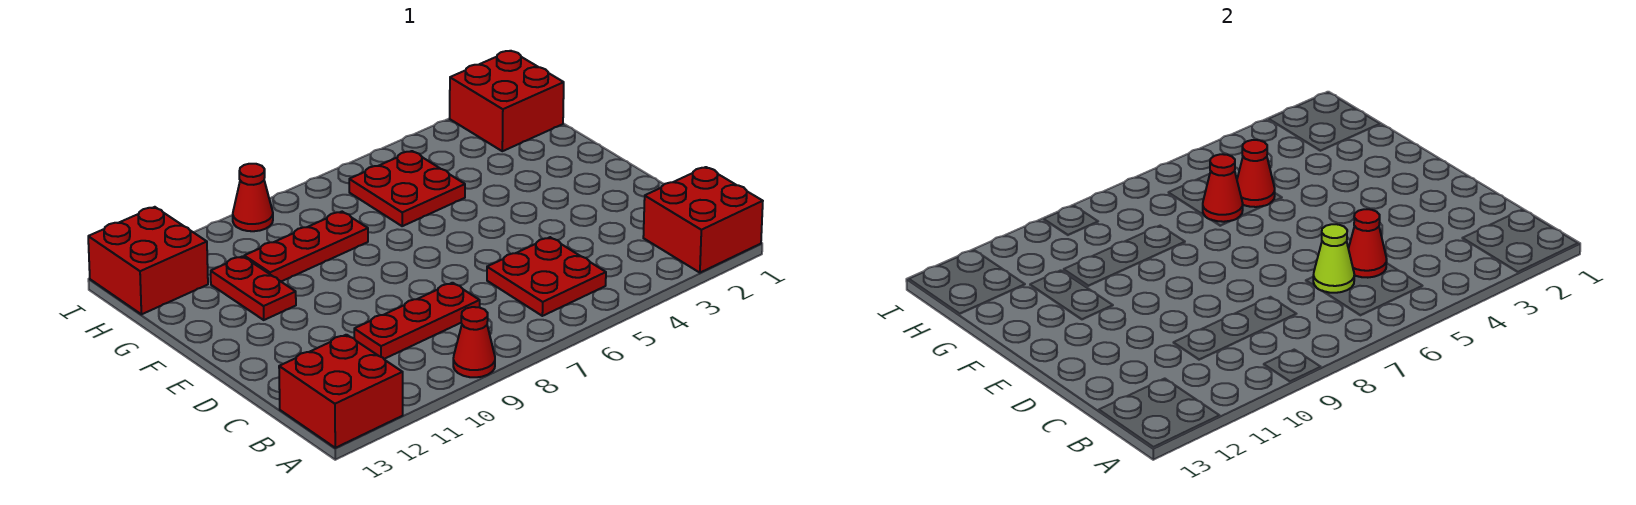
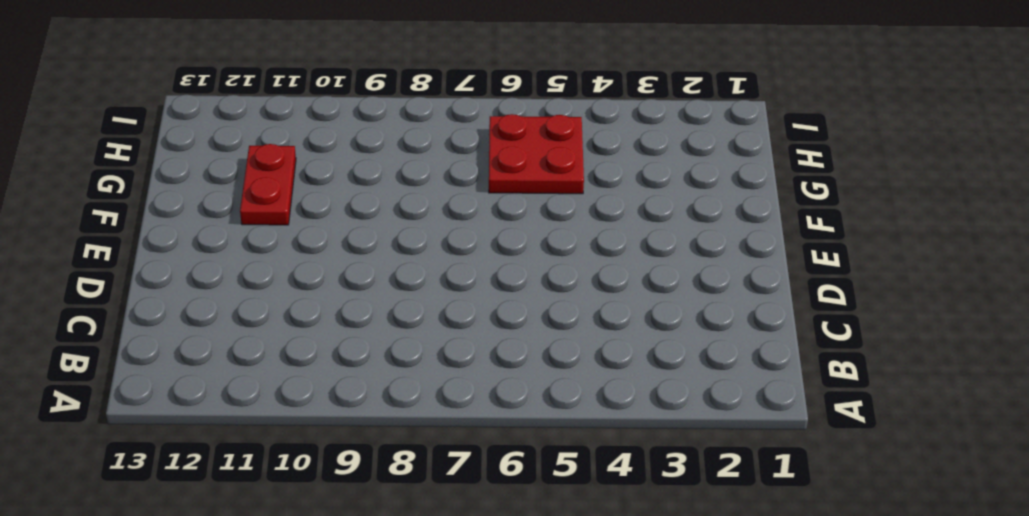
none -> red brick A1:B2 level 1
none -> red cone A9 level 1
none -> red brick A12:B13 level 1

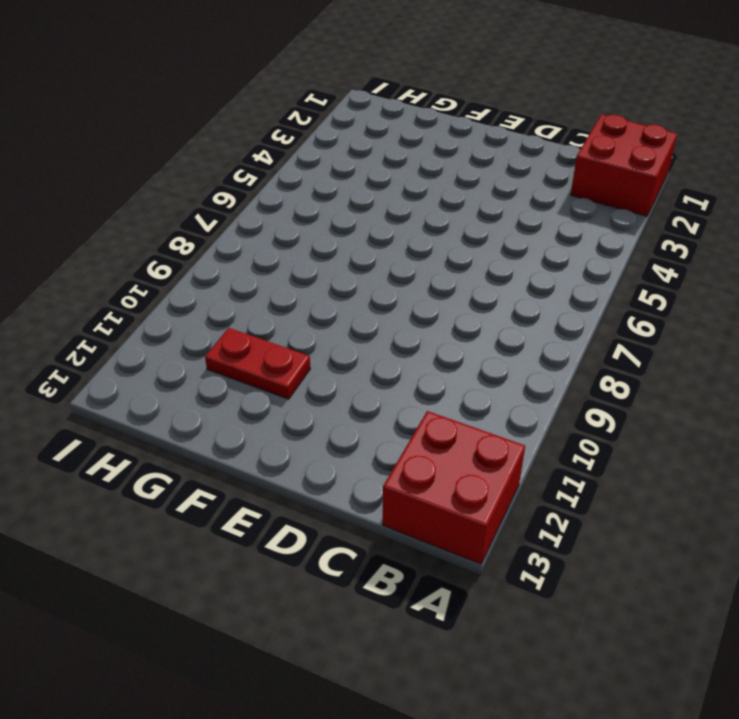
none -> red cone A9 level 1
none -> red plate B5:C6 level 1
none -> red plate C8:C10 level 1

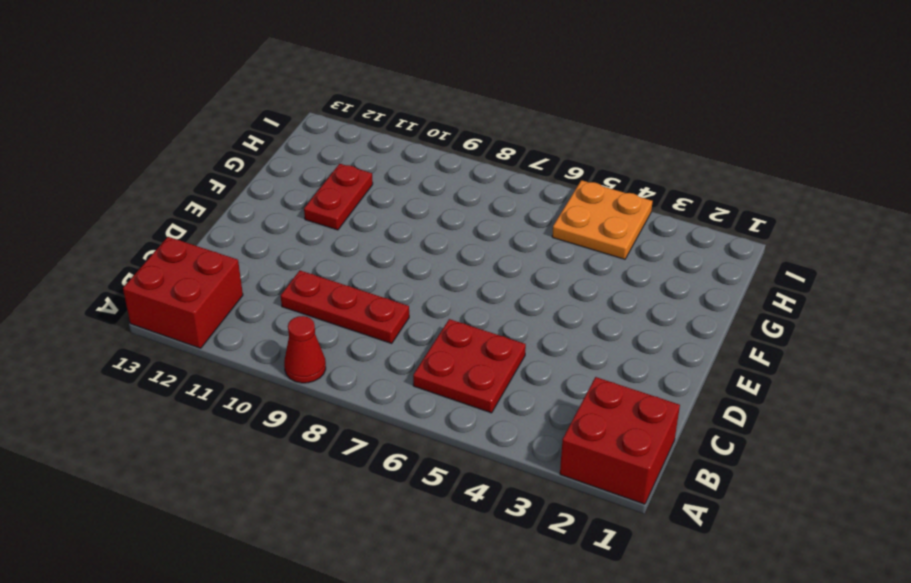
orange plate H4:I5 level 1 -> red plate G5:H6 level 1
none -> red plate G8:G10 level 1
none -> red brick H1:I2 level 1
none -> red brick H12:I13 level 1

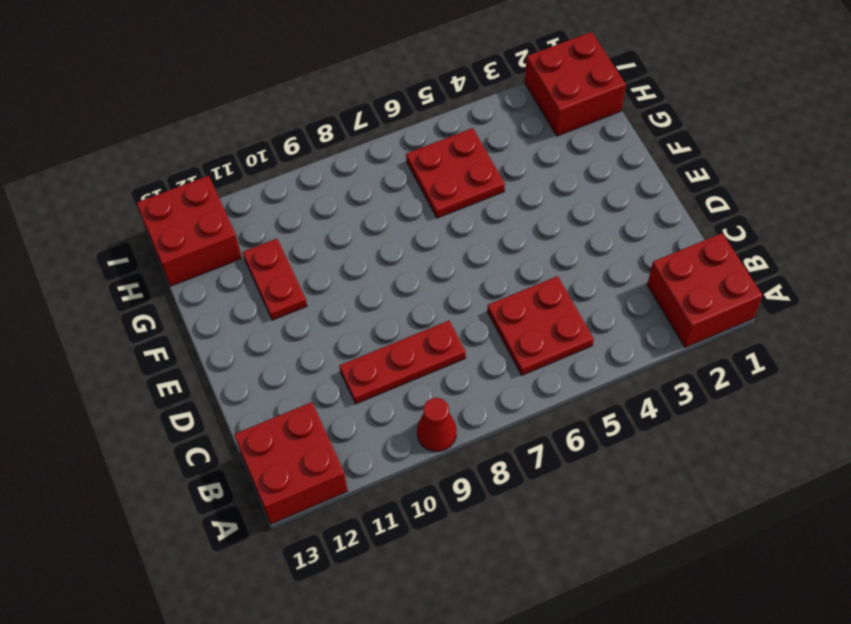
none -> red plate G8:G10 level 1
none -> red cone I9 level 1
none -> red cone C5 level 2

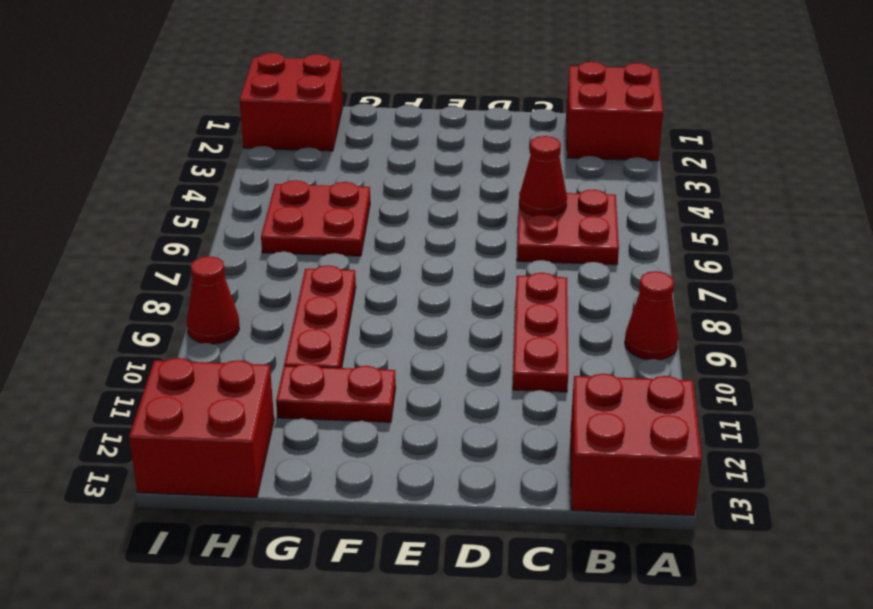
none -> lime cone C6 level 2
none -> red cone G5 level 2
none -> red cone G6 level 2

